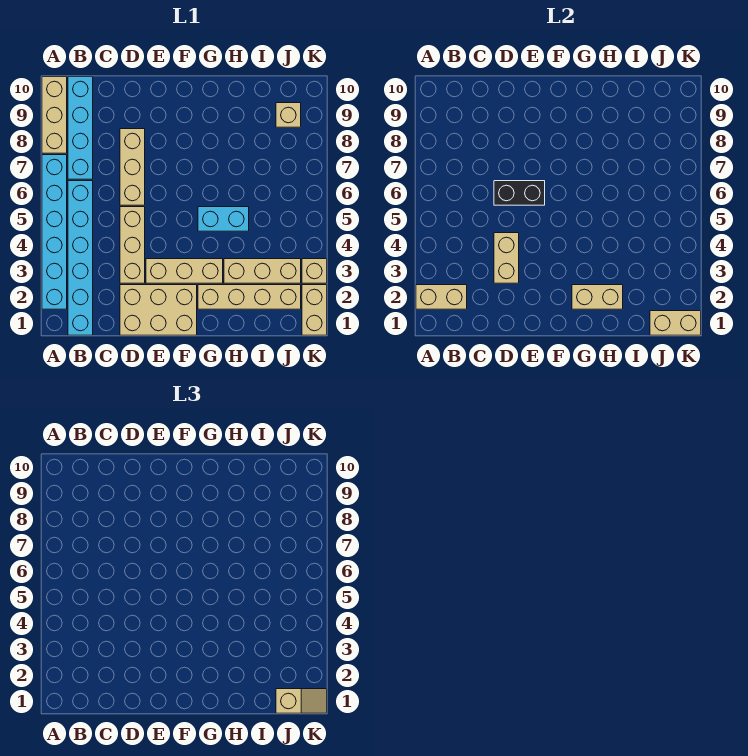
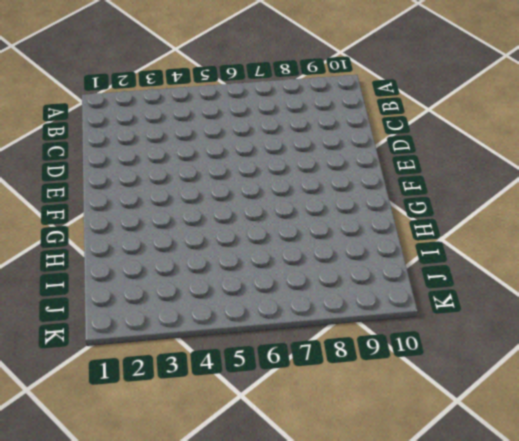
none -> cyan brick A2:A7 level 1
none -> tan brick A8:A10 level 1
none -> cyan brick B1:B6 level 1

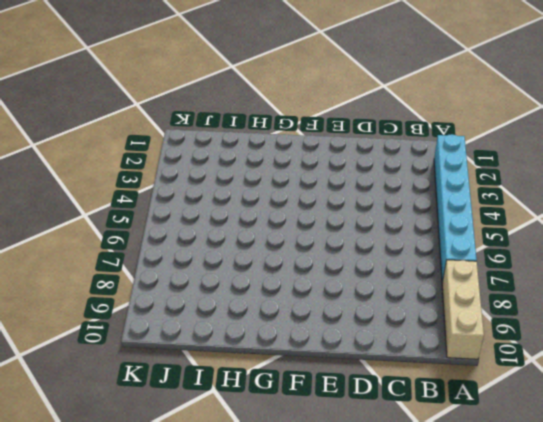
none -> cyan brick B1:B6 level 1
none -> cyan brick B7:B10 level 1
none -> tan brick D1:F2 level 1

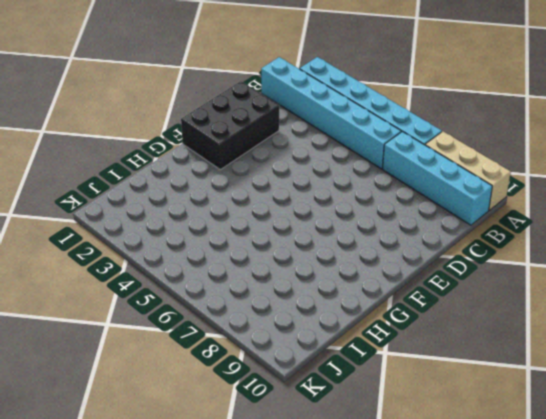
black brick D1:F2 level 1 -> tan brick D1:F2 level 1
none -> tan brick D3:D5 level 1
none -> tan brick D6:D8 level 1
none -> tan brick E3:G3 level 1

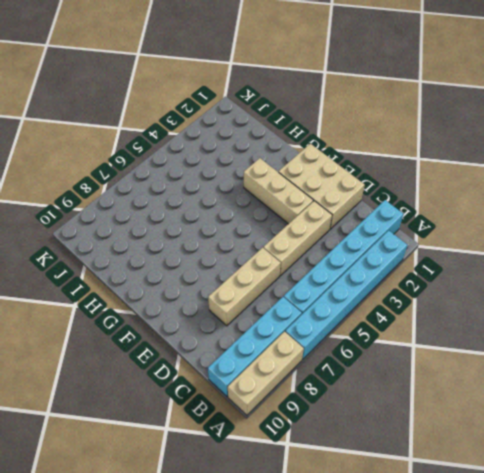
none -> tan brick G2:J2 level 1
none -> cyan brick G5:H5 level 1
none -> tan brick H3:J3 level 1

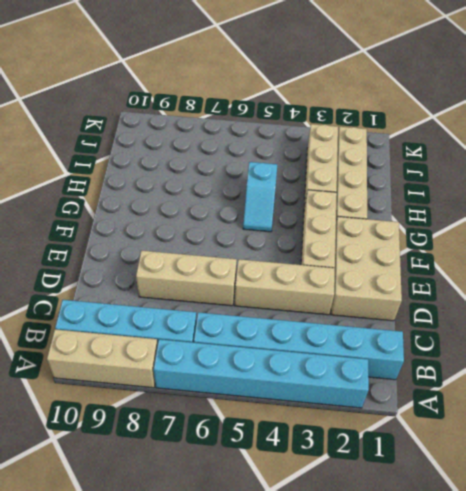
cyan slope G5:H5 level 1 top H -> cyan brick G5:H5 level 1
none -> tan brick J9 level 1
none -> tan brick K1:K2 level 1
none -> tan brick K3 level 1

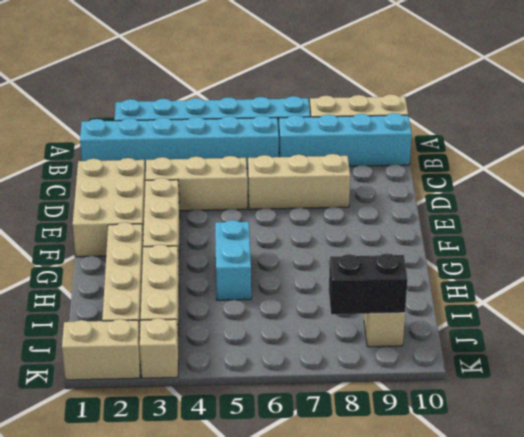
black brick J8:J9 level 2 -> black brick D6:E6 level 2
none -> tan brick A2:B2 level 2
none -> tan brick D3:D4 level 2
none -> tan brick G2:H2 level 2

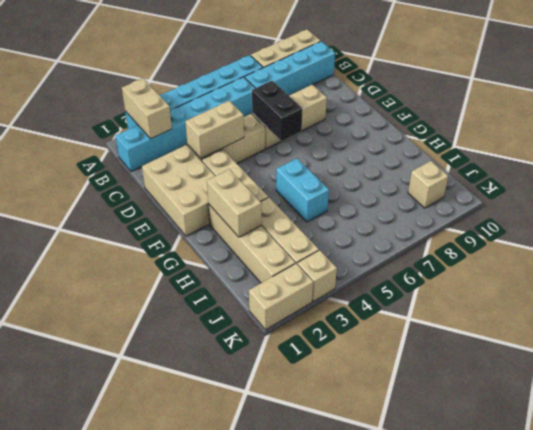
none -> tan brick J1:K1 level 2
none -> tan slope J1:K1 level 3 top J

